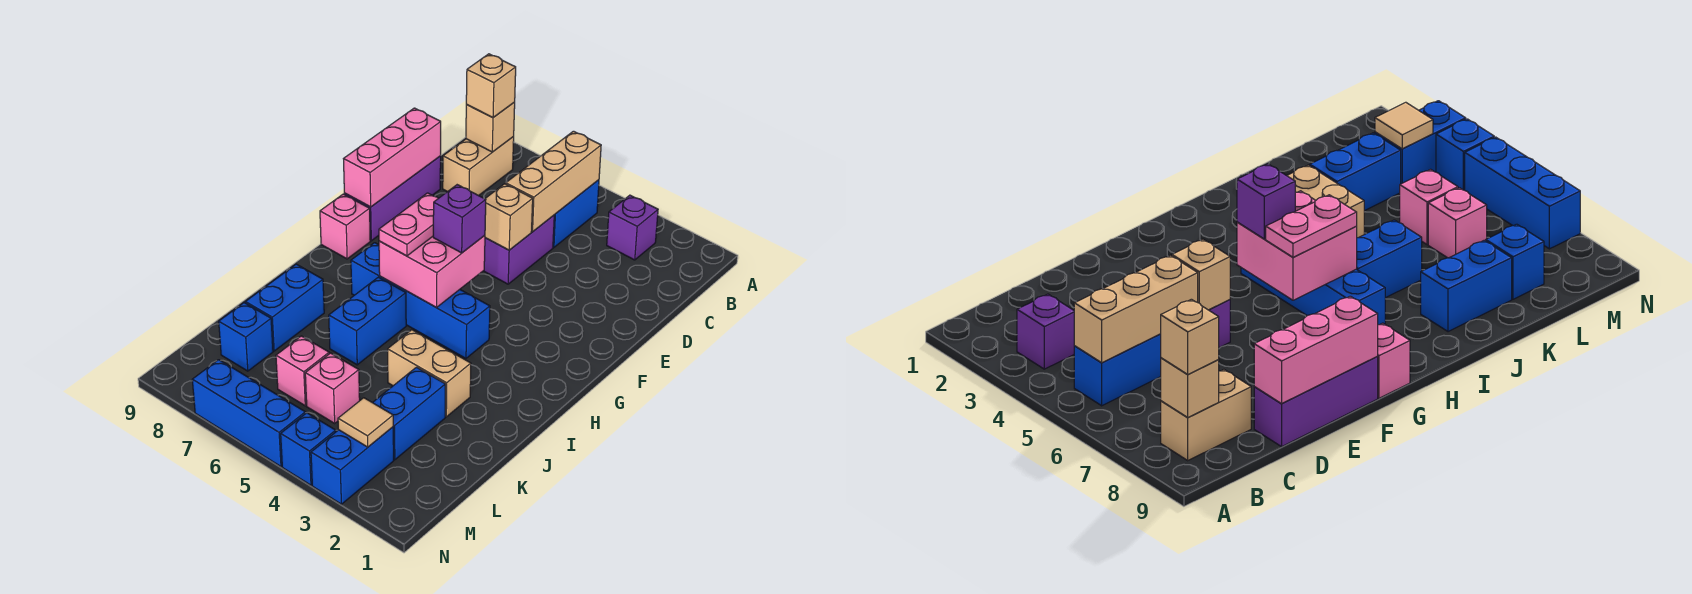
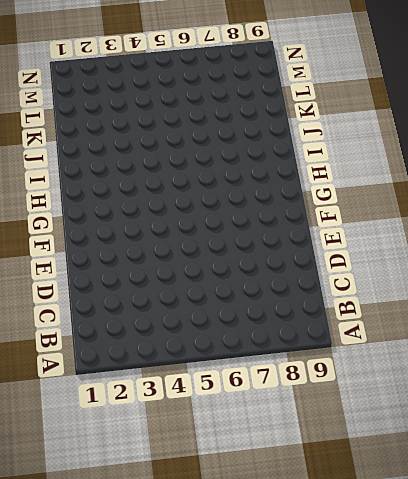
none -> purple brick B3 level 1
none -> blue brick B5:C5 level 1
none -> tan brick B8:C8 level 1

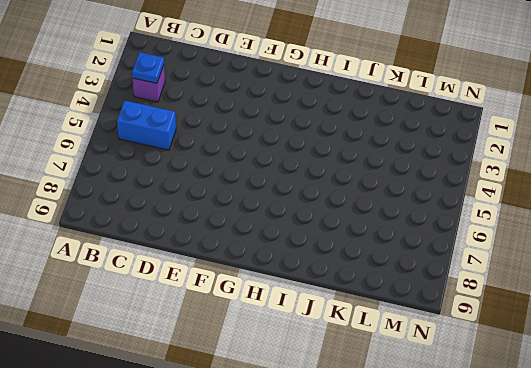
blue plate B3 level 2 -> none
none -> tan brick B8:C8 level 1
none -> purple brick D5:E5 level 1
none -> purple brick D9:F9 level 1

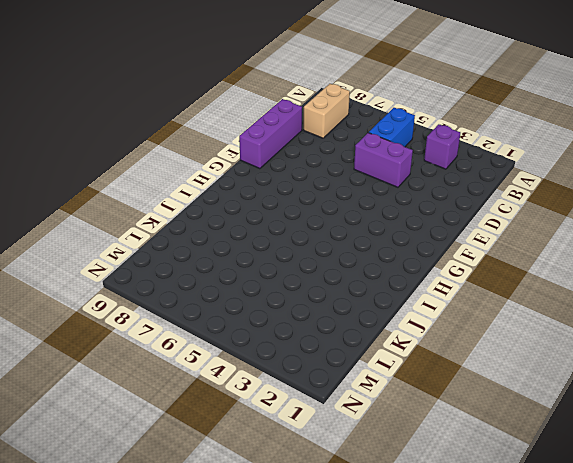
purple brick D4:D5 level 1 -> purple brick D5:E5 level 1
none -> pink brick G9 level 1
none -> blue brick H4:H7 level 1
none -> blue brick I6:J6 level 1

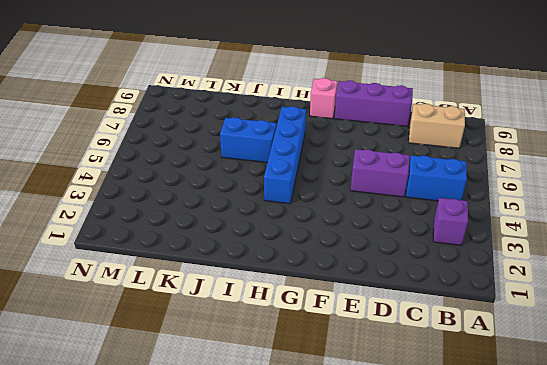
none -> tan brick J3:J4 level 1
none -> blue brick J8:K8 level 1
none -> blue brick K3:L3 level 1

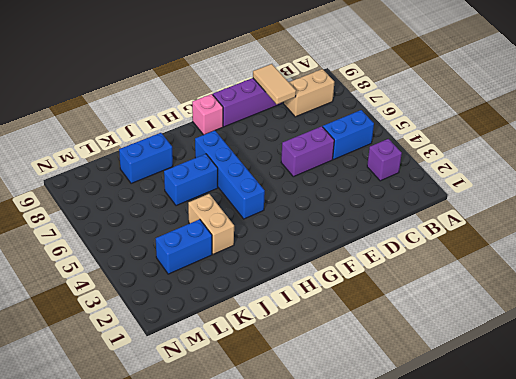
tan tile D8:D9 level 2 -> pink brick D9:F9 level 2
none -> pink brick L5 level 1
none -> pink brick L6 level 1
none -> blue brick L8 level 1

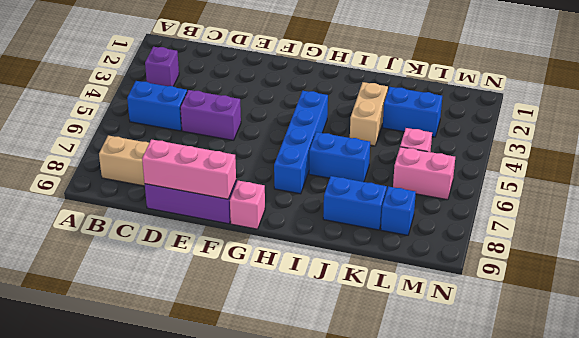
pink brick L6:M6 level 1 -> pink brick L6 level 1
none -> blue brick M3:N3 level 1
none -> blue brick N4 level 1
none -> blue brick N5:N7 level 1

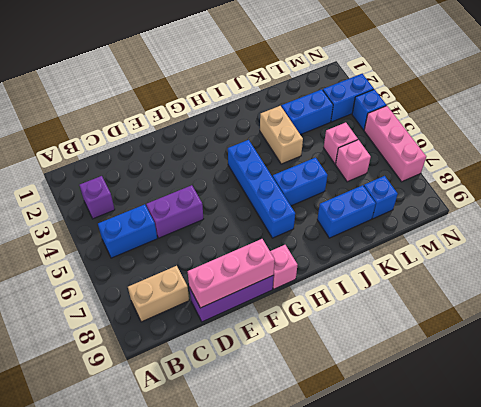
pink brick N5:N7 level 1 -> blue brick N5:N7 level 1
none -> tan brick B5:D5 level 2
none -> tan brick B8 level 2
none -> tan brick E5 level 2

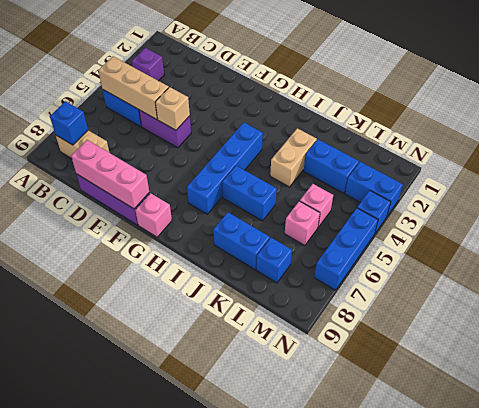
blue brick B8 level 2 -> tan brick B8 level 2
none -> pink brick G5:H6 level 2
none -> tan tile M3 level 2
none -> tan brick B8 level 3

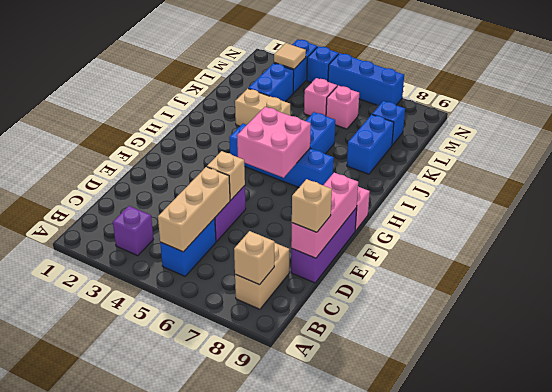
tan brick D9 level 3 -> tan brick B8 level 3
none -> purple brick G5 level 3
none -> pink plate G6:H6 level 3

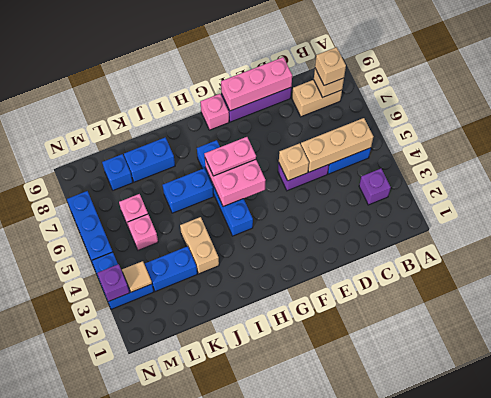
purple brick N3 level 2 -> purple brick G5 level 3

